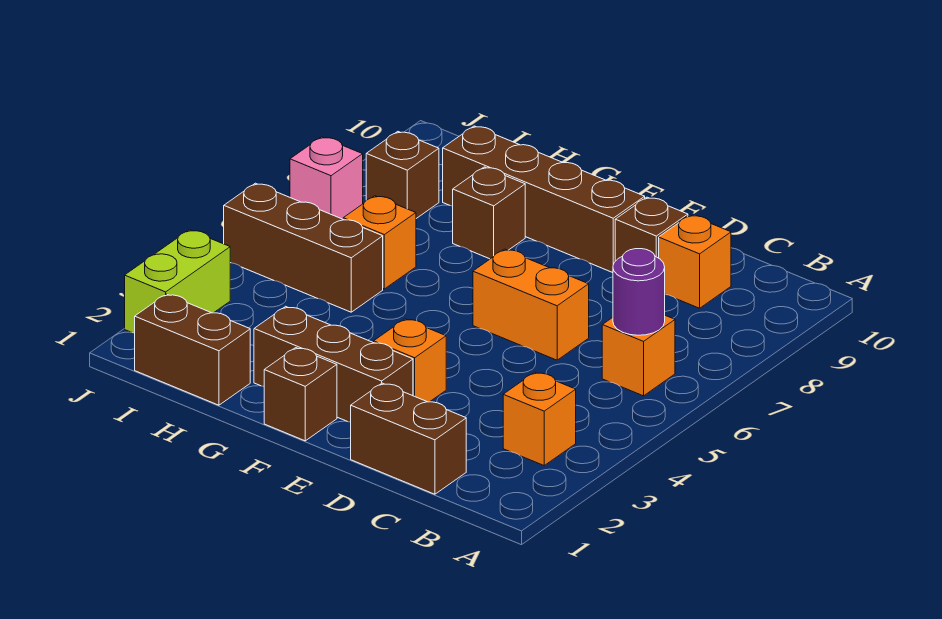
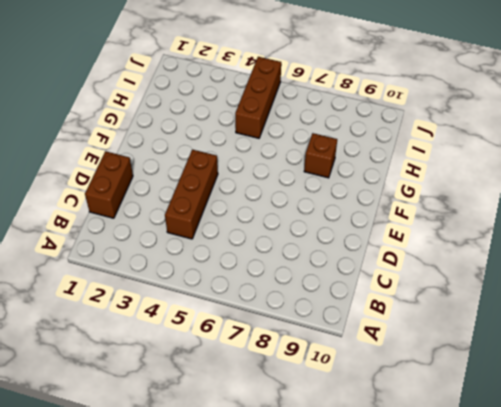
brown brick C4:E4 level 1 -> brown brick E2:G2 level 1
none -> orange brick B3 level 1
none -> orange brick B6 level 1
none -> orange brick C9 level 1

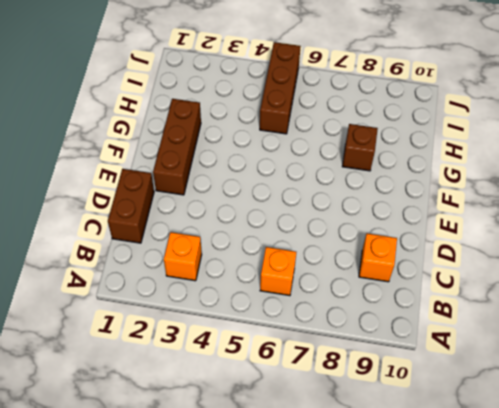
none -> orange brick D6:E6 level 1
none -> brown brick D9 level 1
none -> orange brick E3 level 1

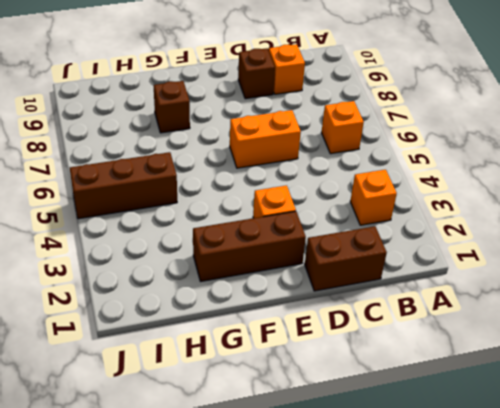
none -> brown brick E9:H9 level 1
none -> brown brick F1 level 1
none -> brown brick H1:I1 level 1

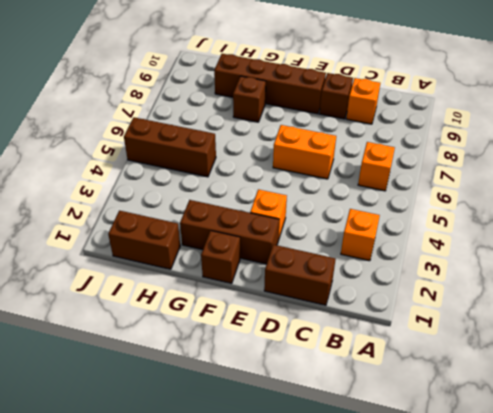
none -> orange brick H6 level 1
none -> brown brick I8 level 1
none -> lime brick J2:J3 level 1

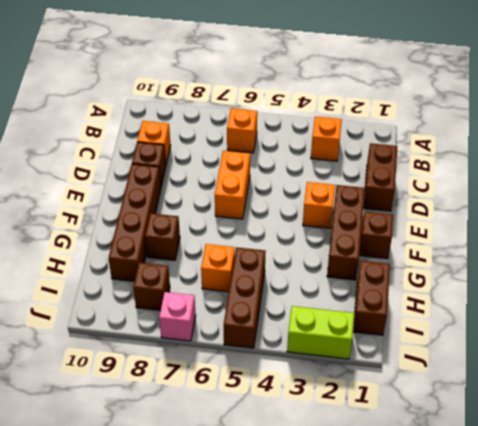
none -> purple round brick B6 level 2

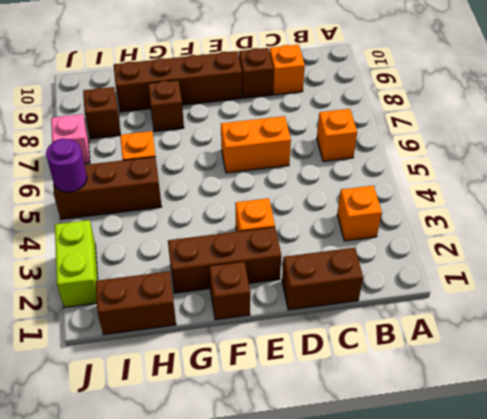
purple round brick J5 level 2 -> purple round brick B6 level 2

